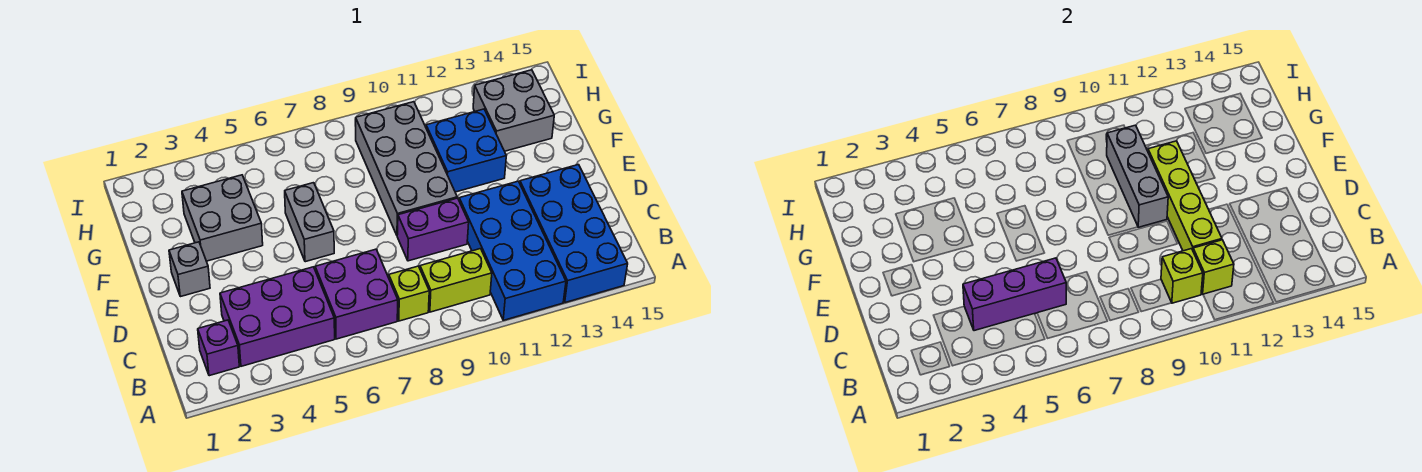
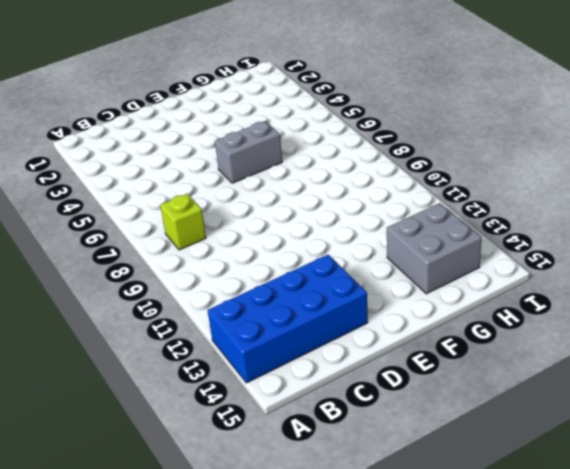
none -> blue brick A11:D12 level 1
none -> purple brick B2 level 1
none -> purple brick B3:C5 level 1

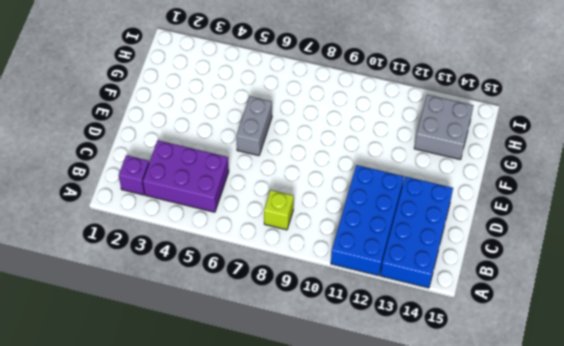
none -> purple brick B6:C7 level 1
none -> lime brick B9:B10 level 1
none -> purple brick D9:D10 level 1

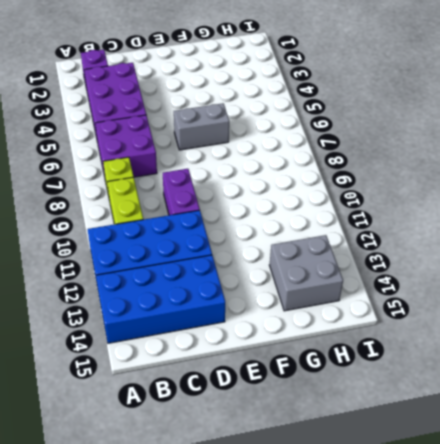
none -> grey brick E2 level 1
none -> grey brick E9:H10 level 1
none -> grey brick F3:G4 level 1

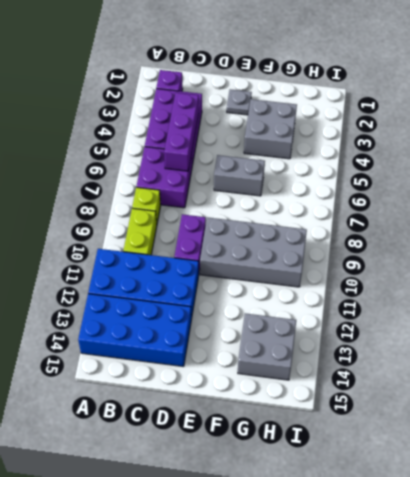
grey plate E2 level 1 -> grey brick E2 level 1
none -> blue brick F11:G12 level 1
none -> lime brick B10 level 2
none -> lime brick B11 level 2

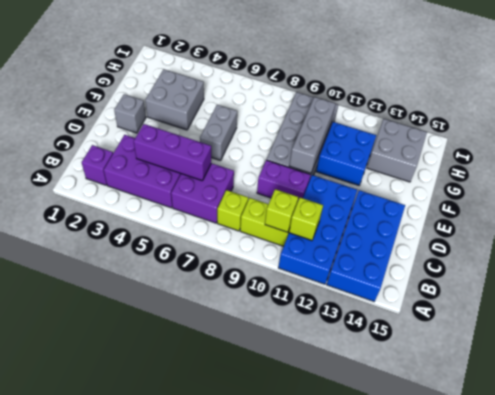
none -> lime brick C11:F11 level 2

